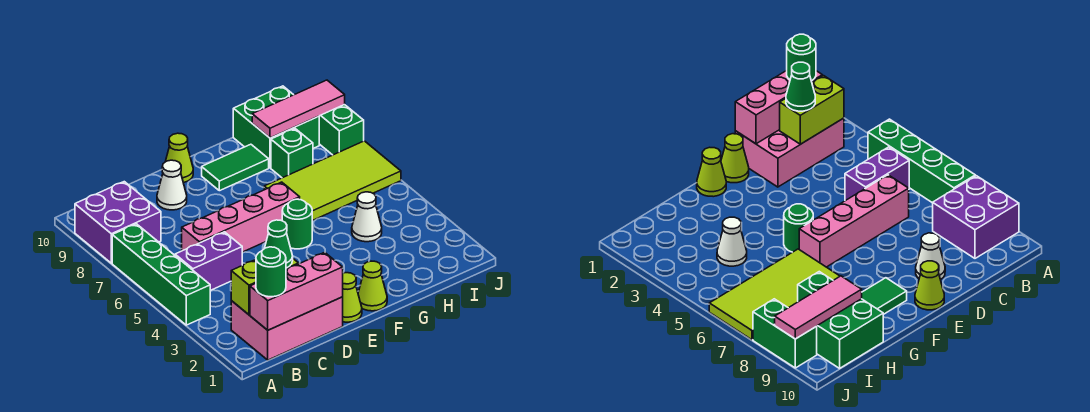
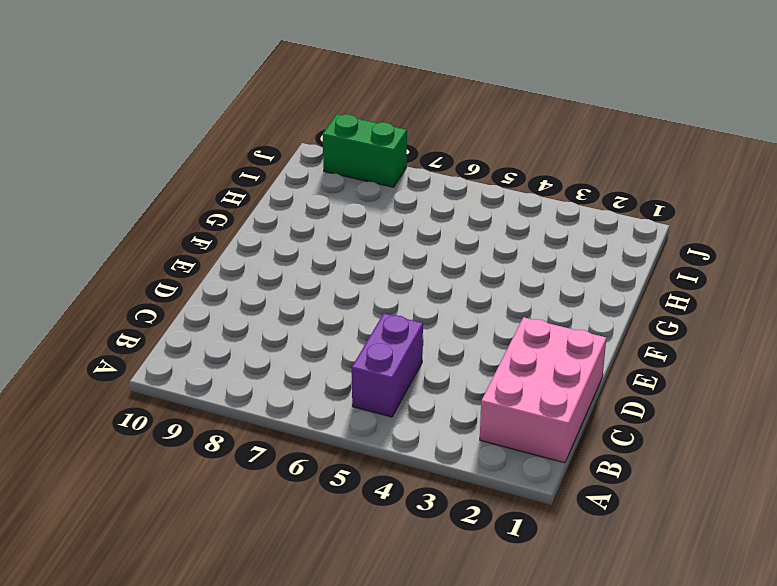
none -> green brick A4:A7 level 1
none -> purple brick A8:B9 level 1
none -> pink brick C6:F6 level 1

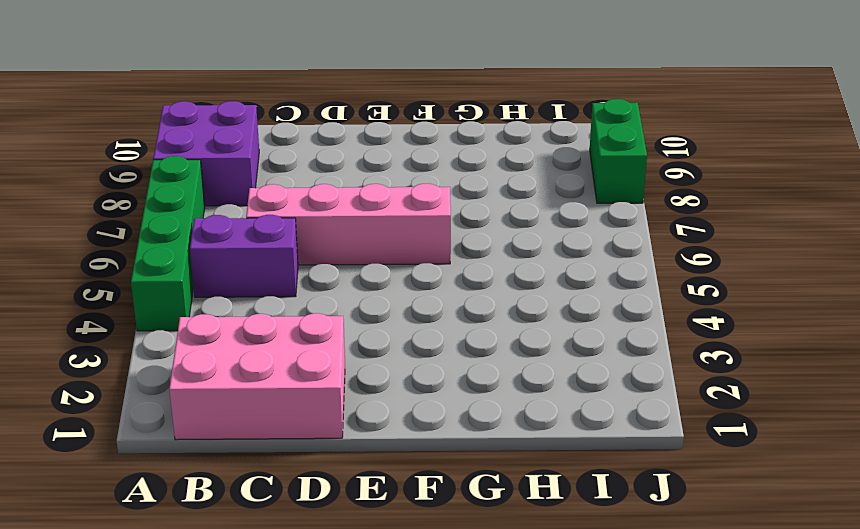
none -> white cone D9 level 1
none -> lime cone E1 level 1
none -> lime cone E10 level 1

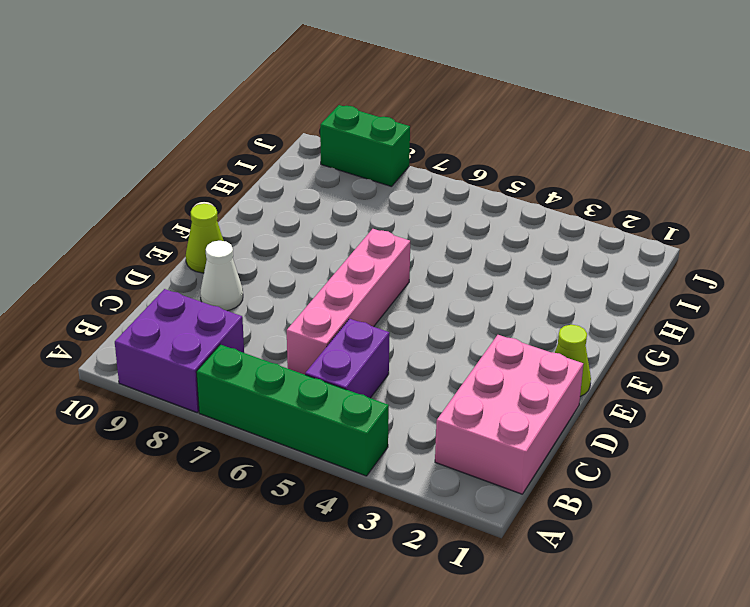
none -> lime cone F1 level 1
none -> green round brick F5 level 1
none -> green tile F9:G9 level 1

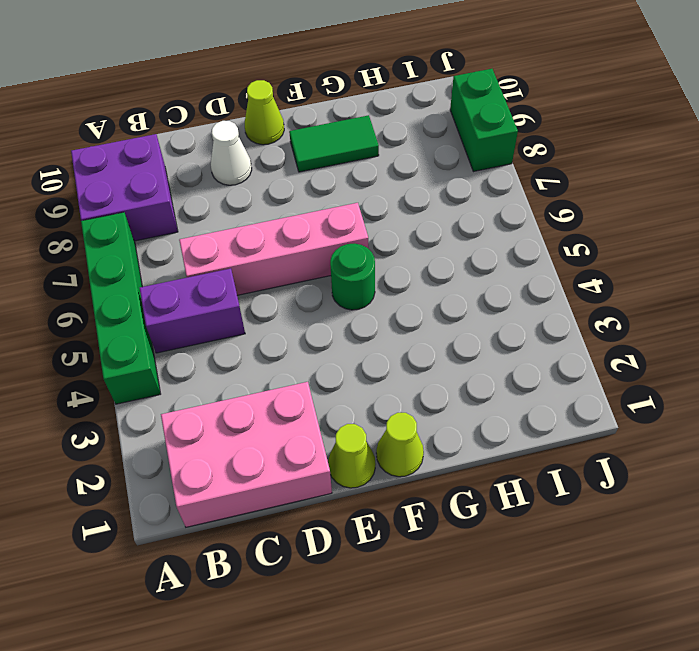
none -> lime tile G6:J7 level 1
none -> white cone H4 level 1
none -> green brick H8 level 1

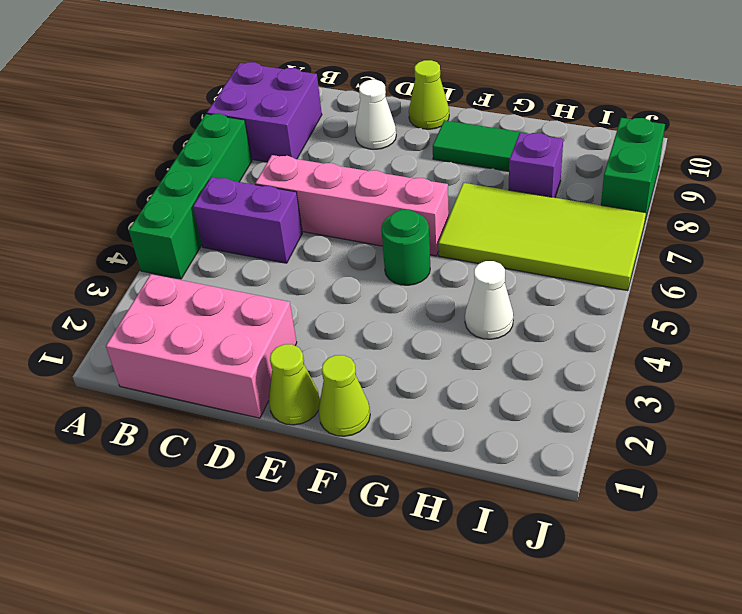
purple brick H8 level 1 -> green brick H8 level 1
none -> green brick H9:I10 level 1
none -> pink brick B1:D1 level 2
none -> lime brick B2:C2 level 2

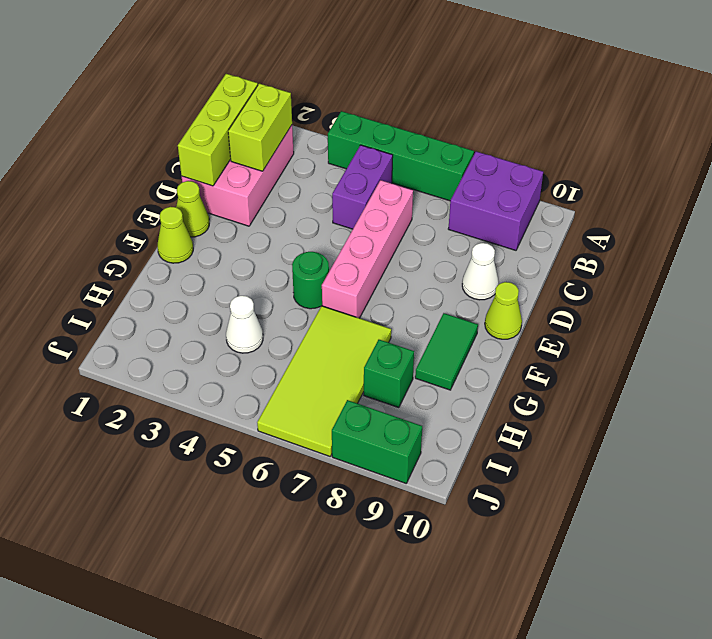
lime brick B1:D1 level 2 -> pink brick B1:D1 level 2
none -> green brick H9:I10 level 1
none -> pink tile H9:J9 level 2
none -> green round brick B1 level 3

